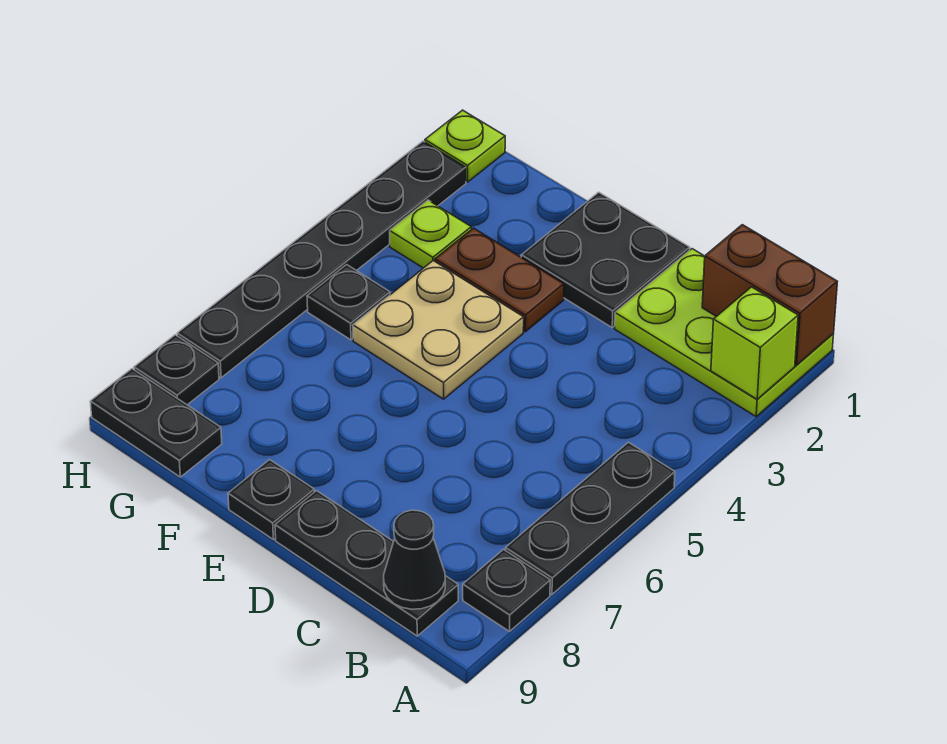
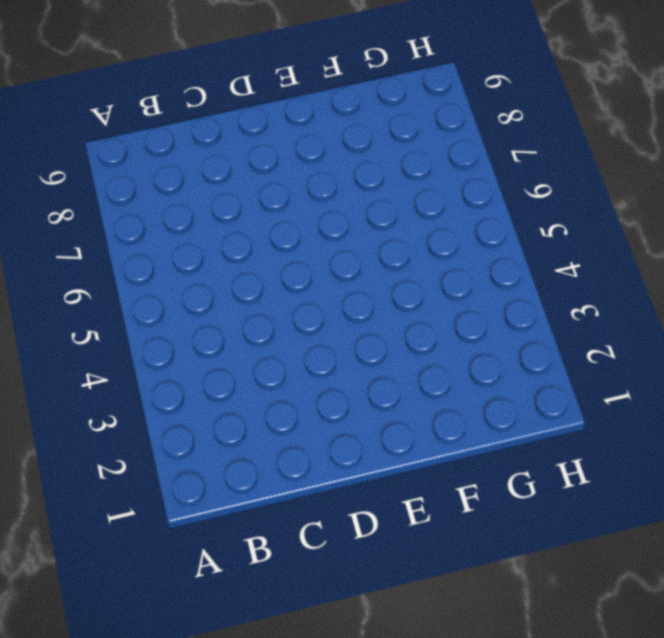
none -> lime plate A1:C2 level 1
none -> black plate A5:A7 level 1
none -> black plate A8 level 1

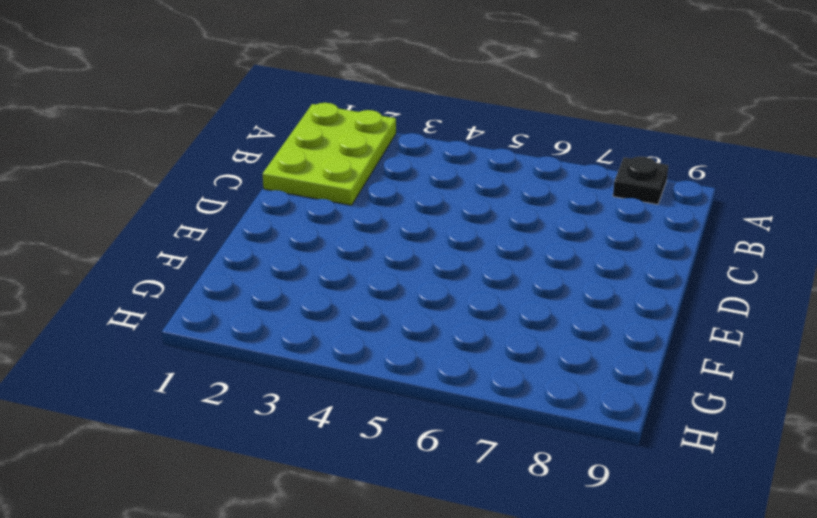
none -> black plate A5:A7 level 1
none -> black plate B9:D9 level 1
none -> black plate D1:E2 level 1

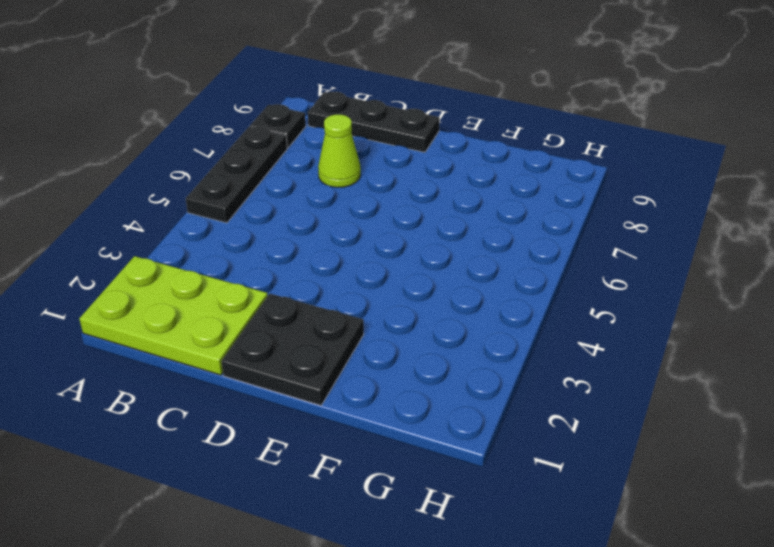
lime cone C7 level 1 -> none
none -> brown plate E3:F3 level 1
none -> tan plate E4:F5 level 1
none -> black plate E9 level 1

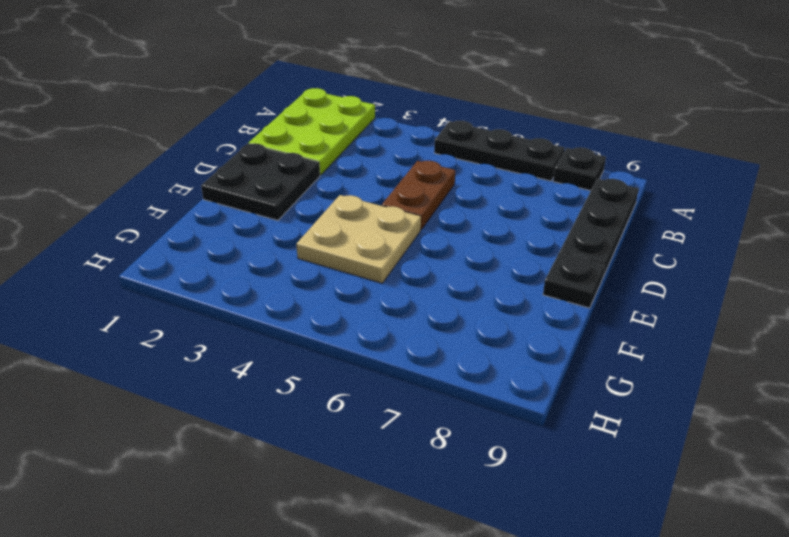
brown plate C5:D5 level 1 -> brown plate E3:F3 level 1
none -> lime plate G3 level 1
none -> black plate G5 level 1
none -> black plate G9:H9 level 1

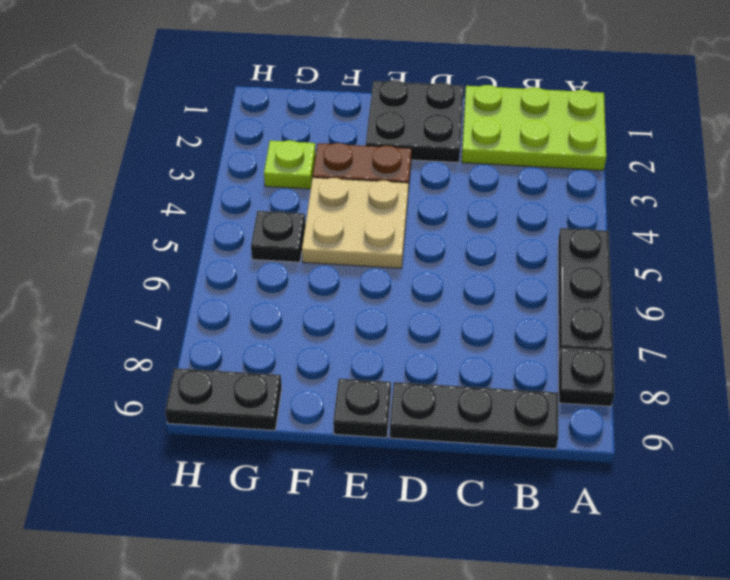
none -> lime plate H1 level 1
none -> black plate H2:H7 level 1
none -> black plate H8 level 1

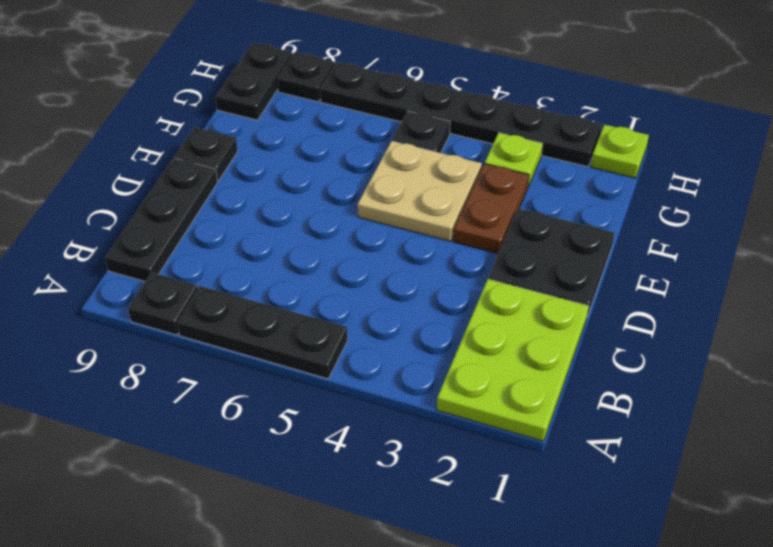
none -> brown brick A1:B1 level 2
none -> lime brick A2 level 2
none -> black cone B9 level 2

